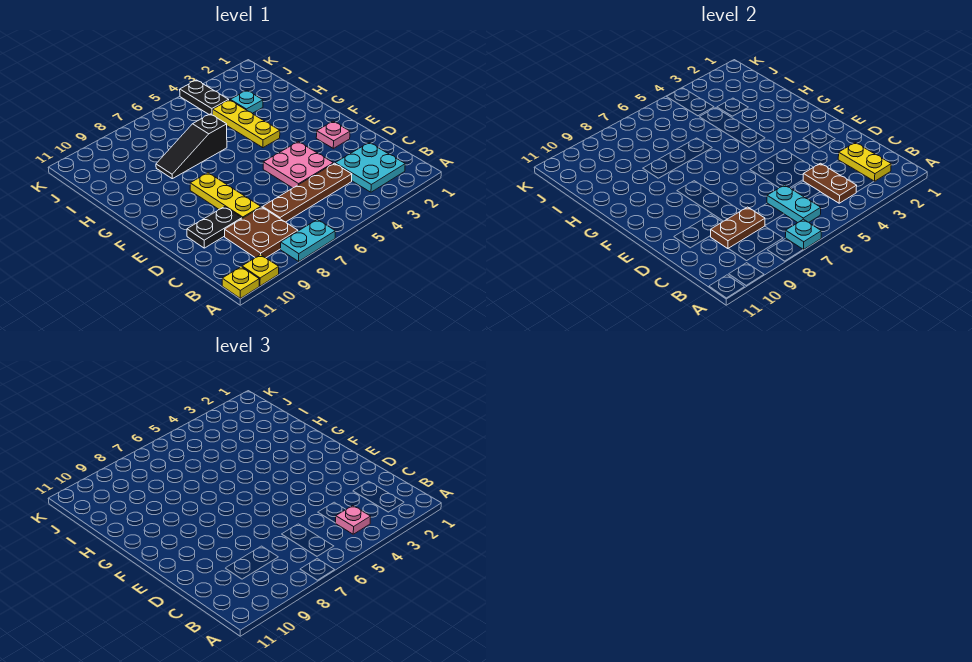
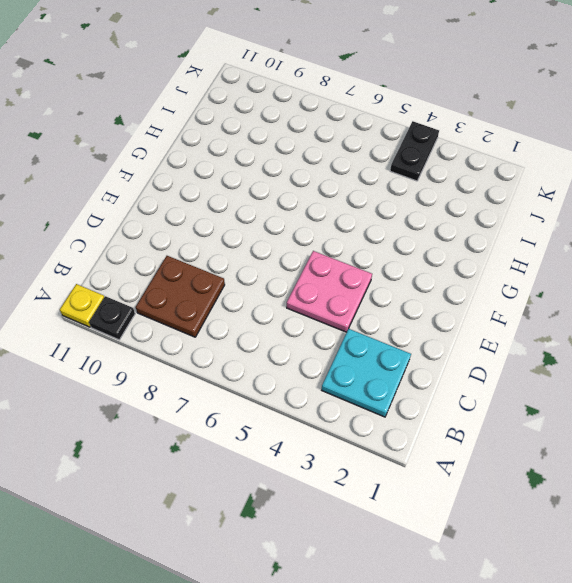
black plate A10 level 1 -> yellow plate A10 level 1
none -> cyan plate A7:A8 level 1
none -> brown plate C4:C7 level 1
none -> yellow plate D8:F8 level 1

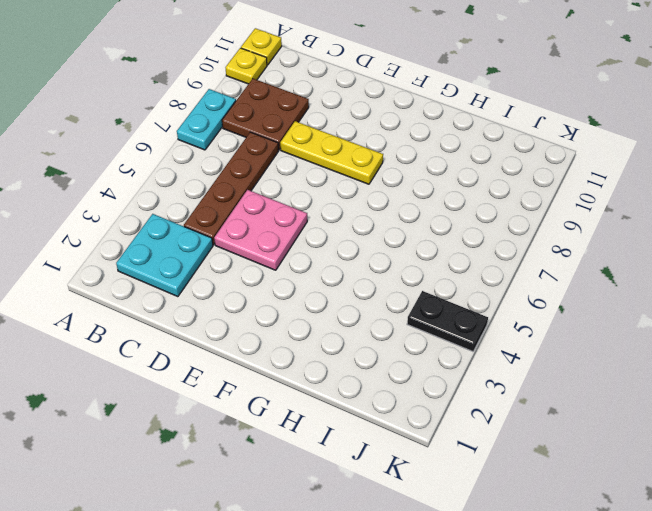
none -> black plate D9:D10 level 1
none -> pink plate E2 level 1
none -> yellow plate G4:I4 level 1

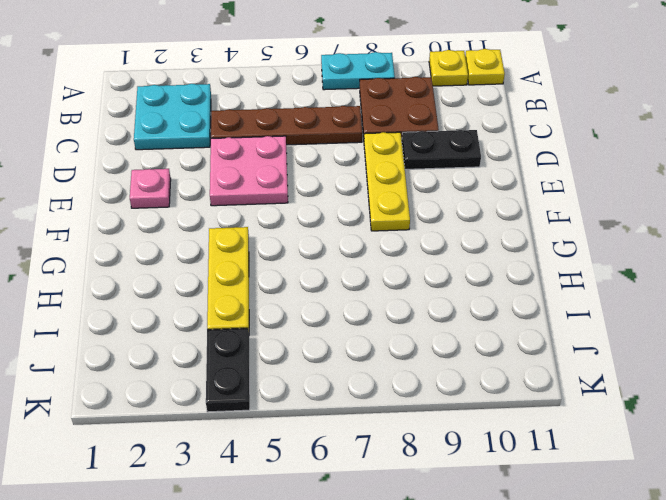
none -> black slope H6:H8 level 1 top 6
none -> cyan plate I3 level 1
none -> cyan plate A7 level 2

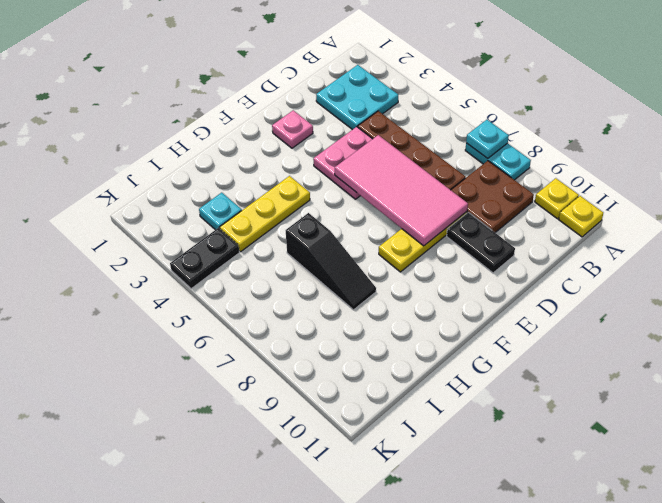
pink tile D5:E8 level 2 -> none
none -> yellow plate B2:C2 level 2
none -> brown plate B4:C4 level 2
none -> cyan plate B6:C6 level 2

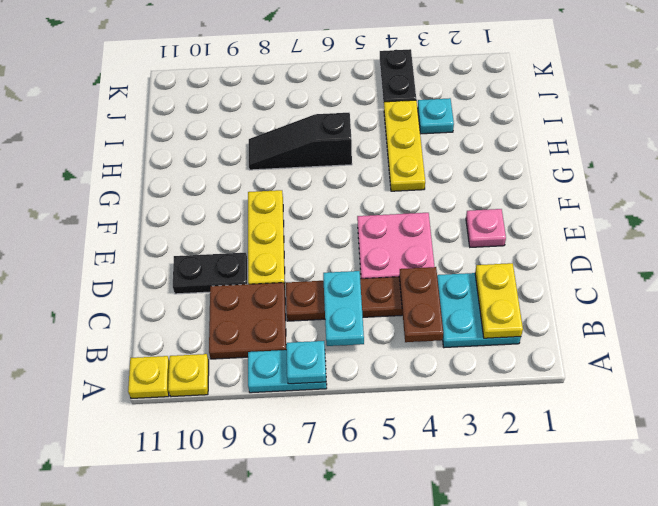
none -> brown plate C8:C9 level 2
none -> pink plate B4 level 3

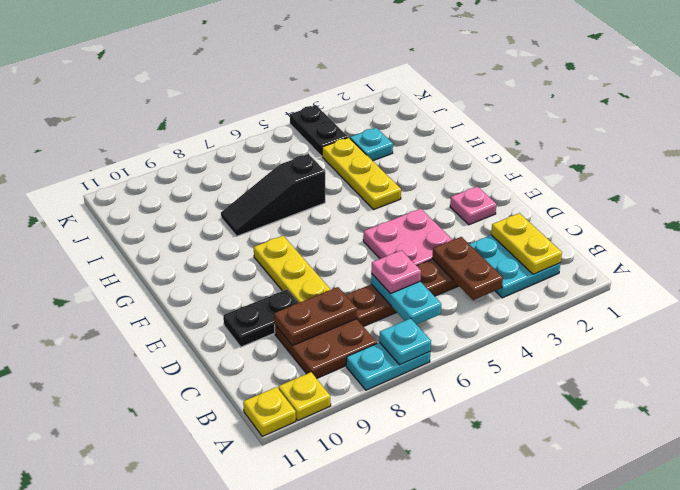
pink plate C6 level 3 -> pink plate B4 level 3

